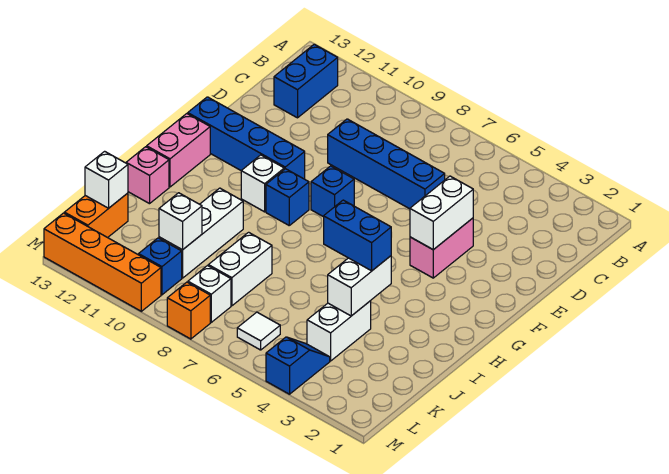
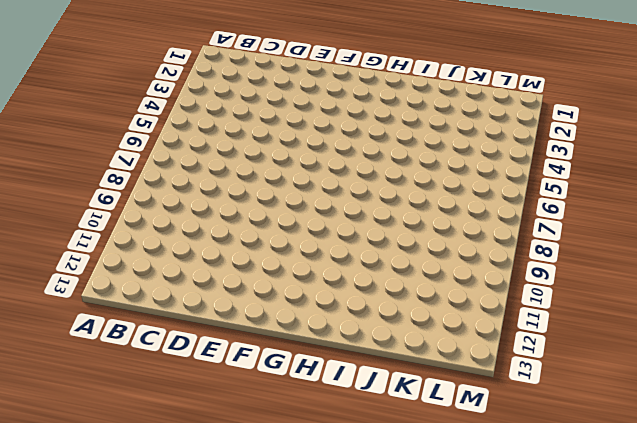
none -> blue brick B12:C12 level 1
none -> blue brick D6:D9 level 1
none -> pink brick E4:F4 level 1

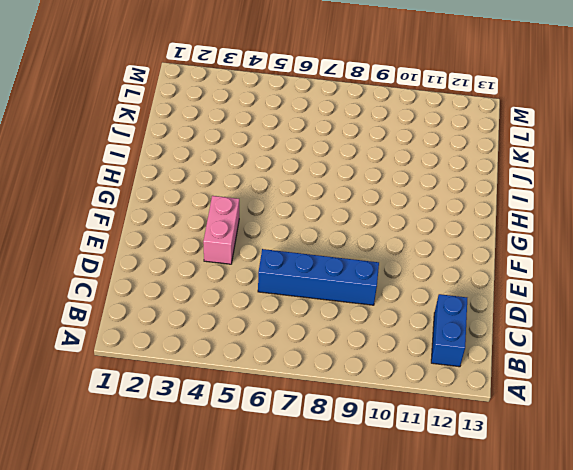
none -> blue brick F8 level 1
none -> blue brick F10:F13 level 1
none -> blue brick G9 level 1

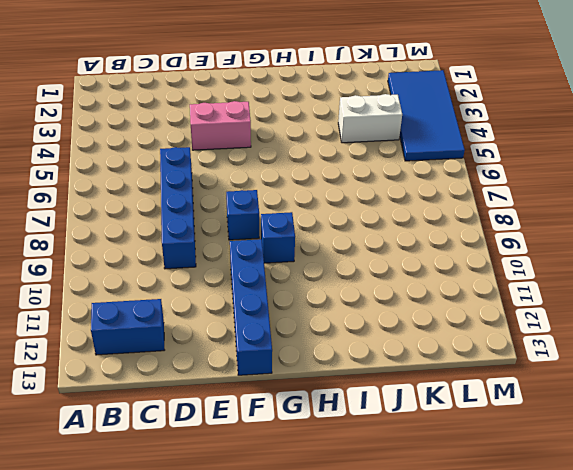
blue tile L2:M5 level 1 -> blue slope L4:M4 level 1 top M
none -> white brick G10 level 1
none -> pink brick G13:H13 level 1
none -> white brick I10:K10 level 1

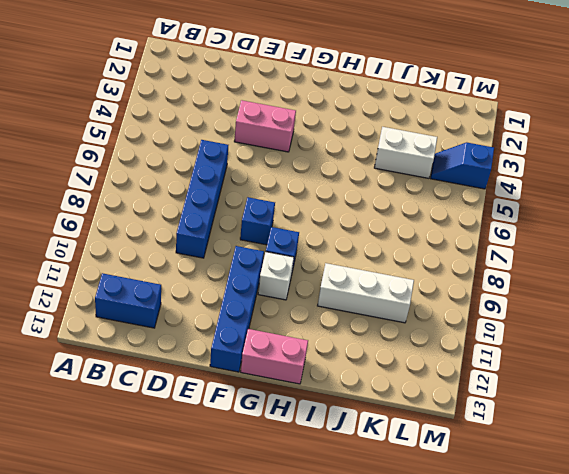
none -> pink brick I13 level 1
none -> white brick J8:K8 level 1
none -> orange brick K13:L13 level 1

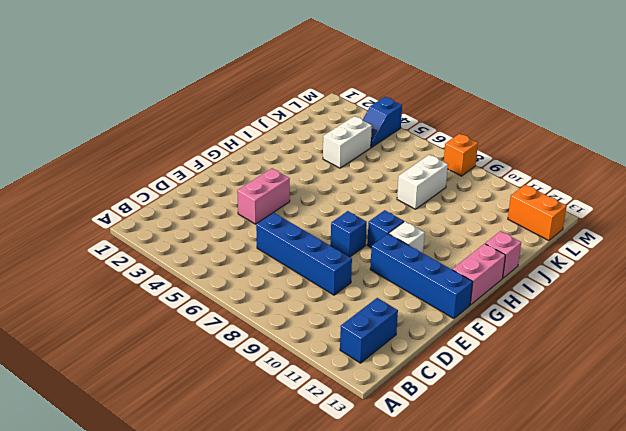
orange brick L12:L13 level 1 -> orange brick K13:L13 level 1
none -> white brick I10:K10 level 1
none -> white tile L6 level 1
none -> white brick L8 level 1

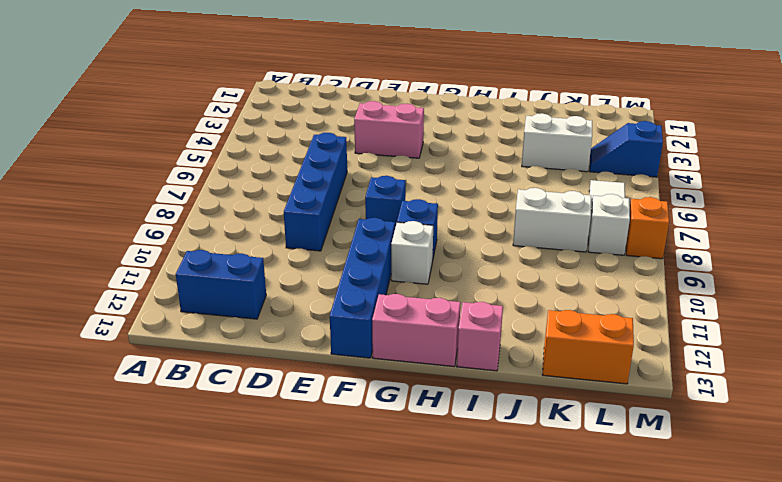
none -> white brick I10:K10 level 1
none -> blue brick L10 level 1
none -> orange brick M10:M13 level 1

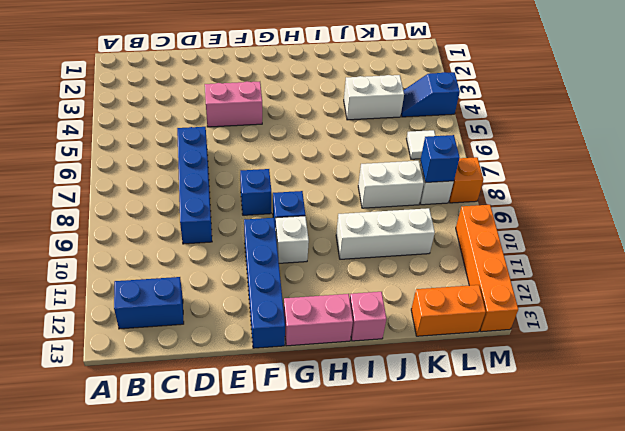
blue brick L8 level 2 -> blue brick L10 level 1
none -> white brick E4:F4 level 2
none -> white brick I4:J4 level 2
none -> white brick K10 level 2

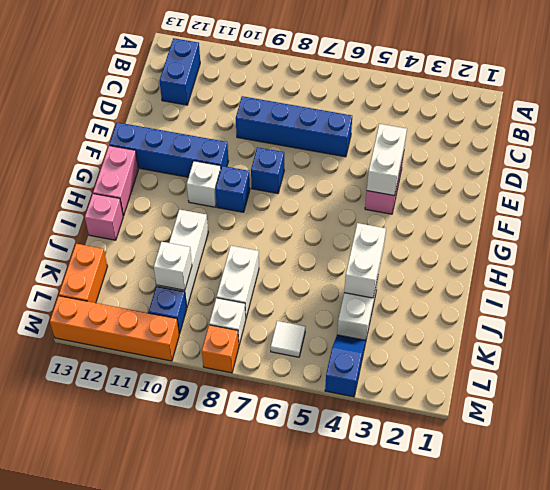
none -> white brick K13 level 2
none -> blue brick I4:I5 level 3

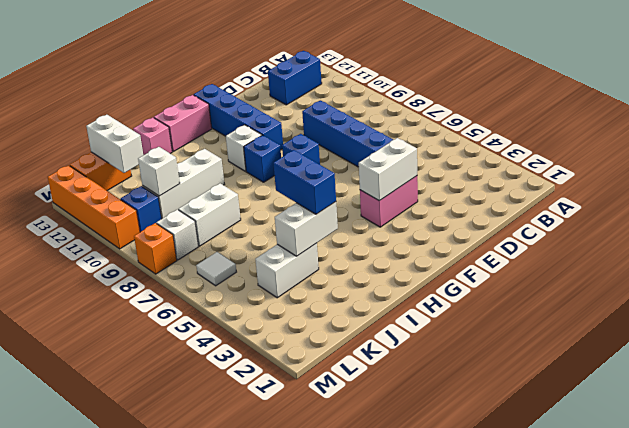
white brick K12:K13 level 2 -> white brick K13 level 2
none -> blue slope L4:M4 level 1 top M

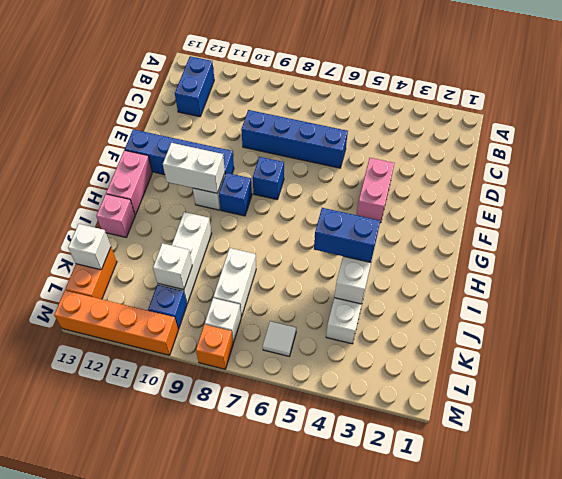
white brick G10:G11 level 2 -> white brick E4:F4 level 2
none -> blue slope L4:M4 level 1 top M

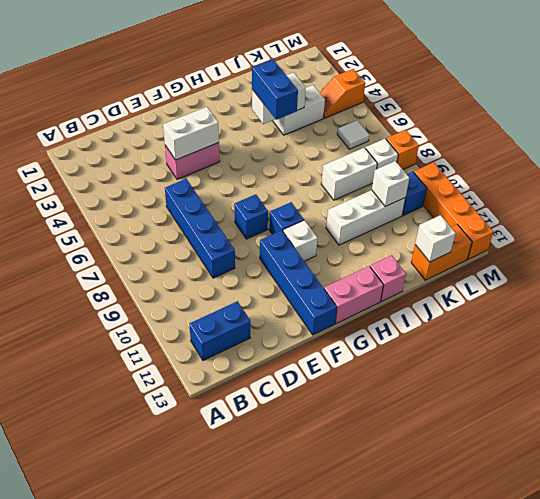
orange slope L4:M4 level 1 top M -> blue slope L4:M4 level 1 top M

